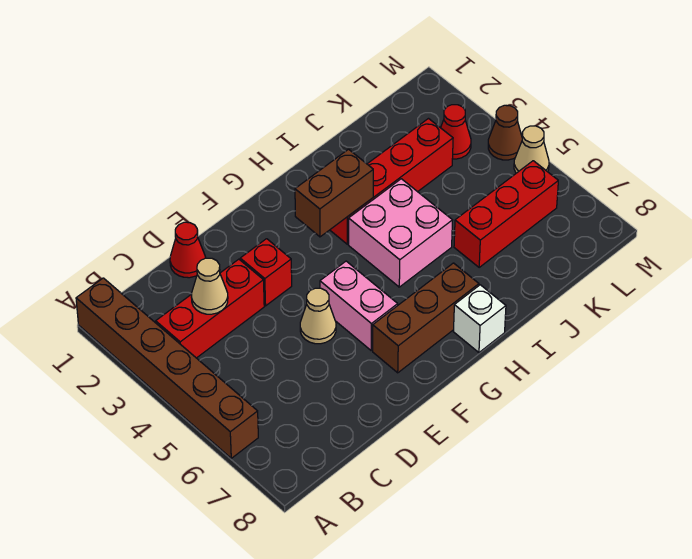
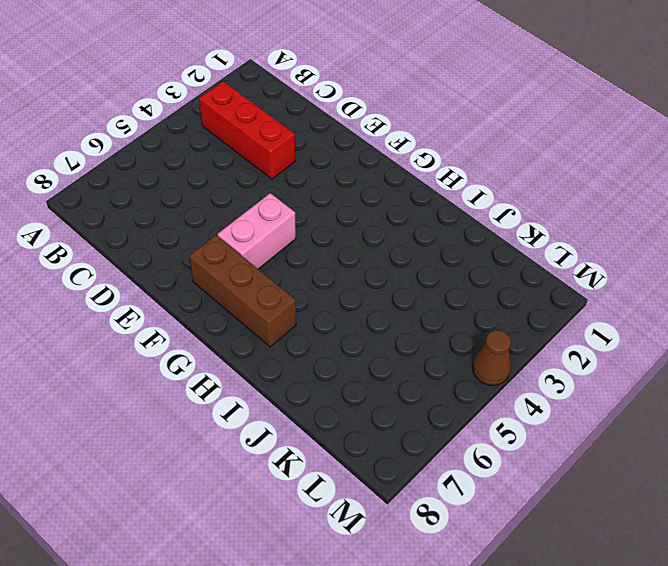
none -> brown brick A1:A6 level 1
none -> red cone D1 level 1
none -> red brick E3 level 1

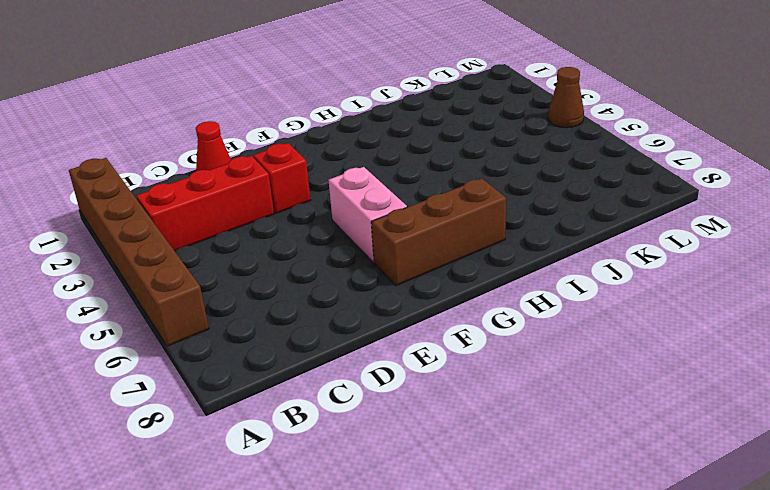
none -> tan cone E5 level 1
none -> red brick H3:K3 level 1
none -> pink brick H4:I5 level 1

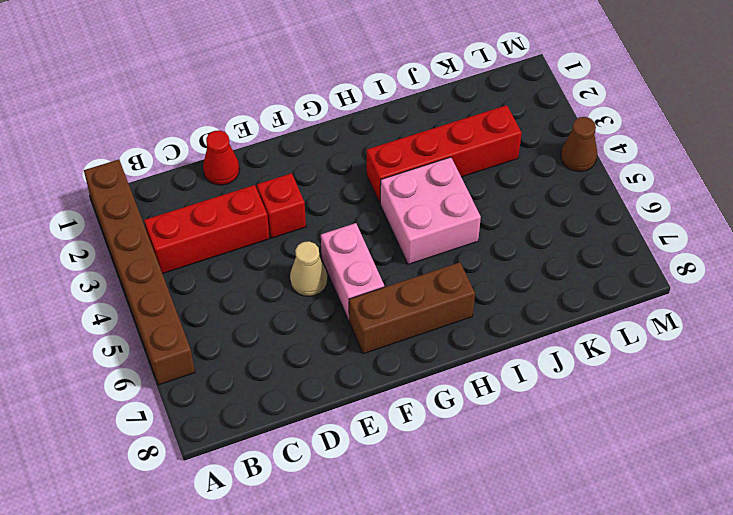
none -> white brick H8 level 1
none -> red brick J6:L6 level 1
none -> red cone L3 level 1

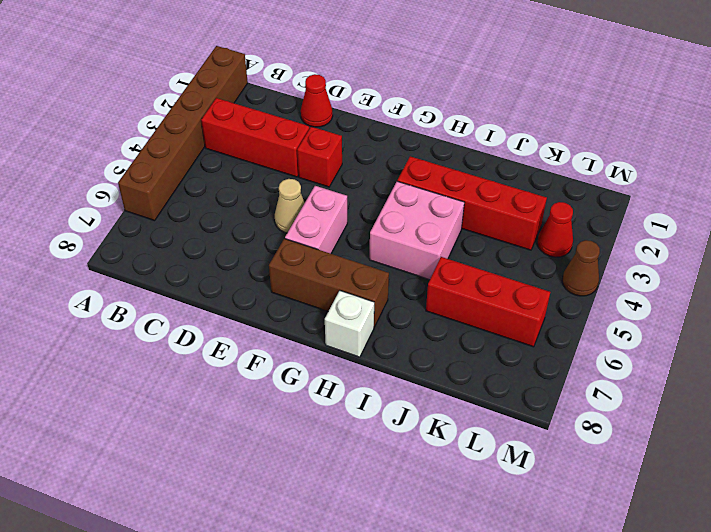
none -> tan cone M5 level 1
none -> tan cone C3 level 2
none -> brown brick G3:H3 level 2

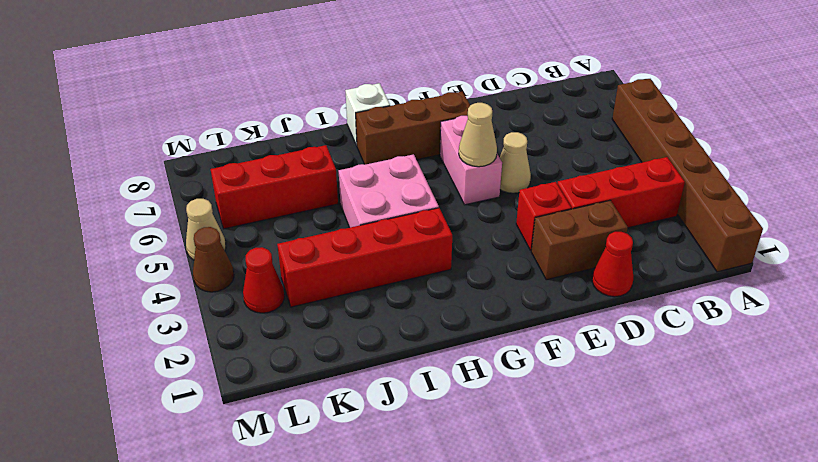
brown brick D2:E2 level 1 -> brown brick G3:H3 level 2
tan cone F5 level 2 -> tan cone C3 level 2

